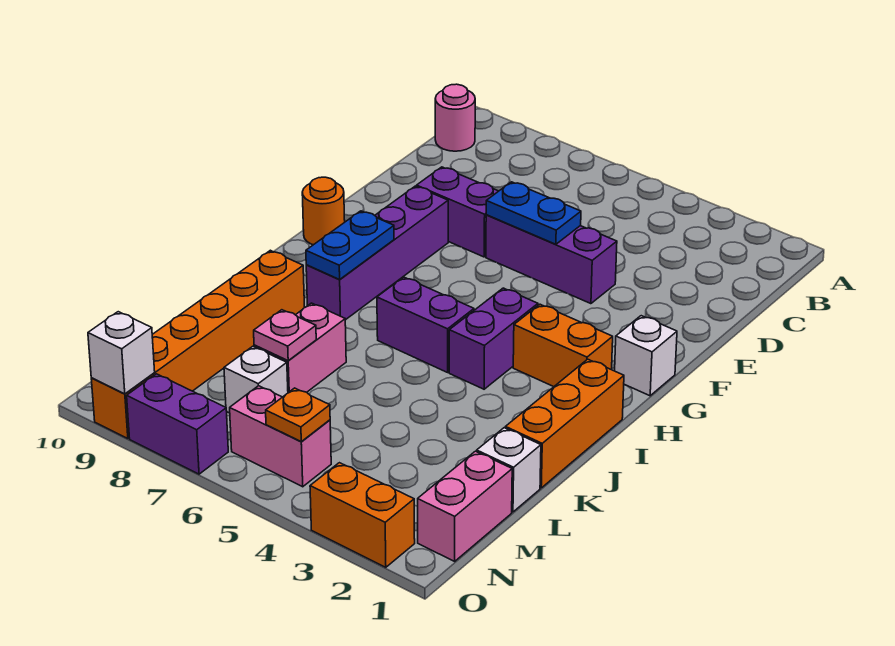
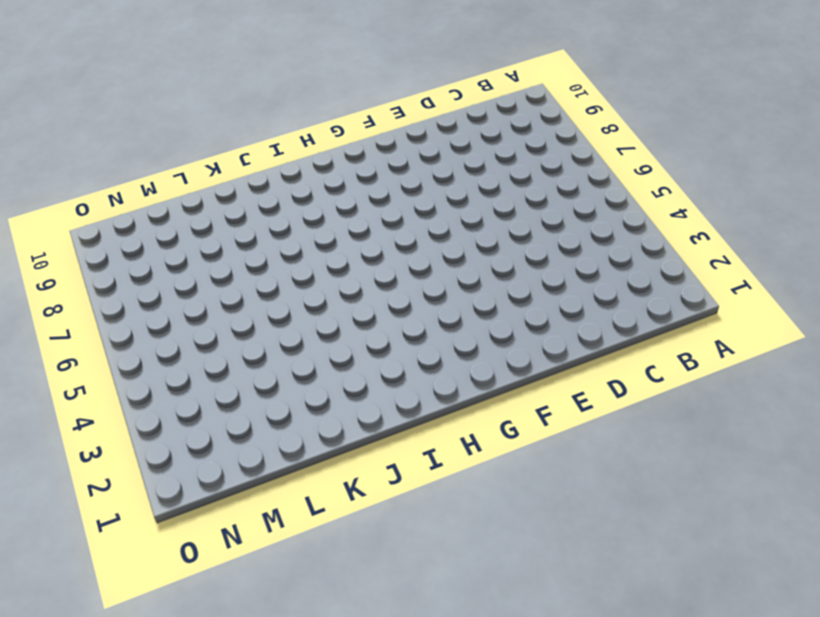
none -> pink round brick B10 level 1
none -> purple brick E4:E6 level 1
none -> purple brick E7:E8 level 1

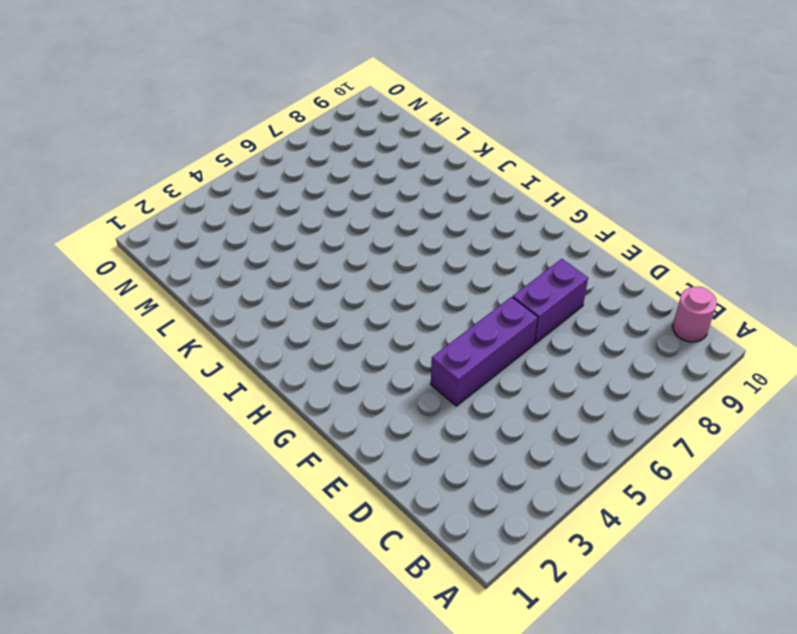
none -> purple brick F8:I8 level 1
none -> white brick G1 level 1
none -> orange round brick G10 level 1

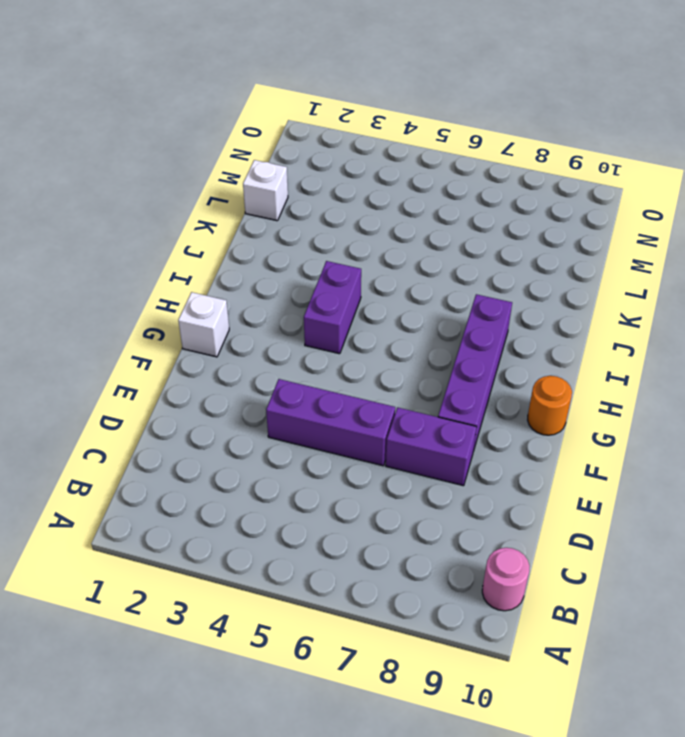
none -> orange brick H2:H3 level 1
none -> orange brick I1:K1 level 1
none -> purple brick I5:I6 level 1

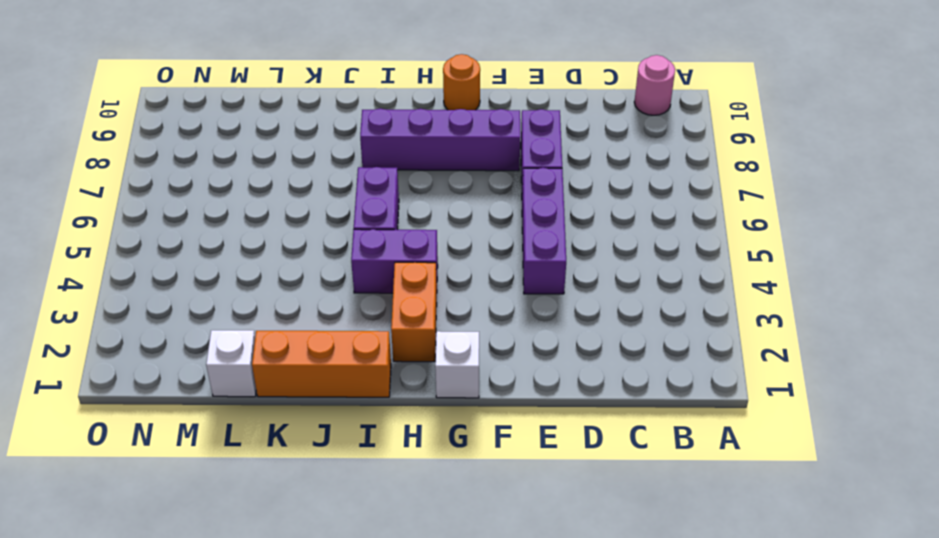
none -> orange brick J9:O9 level 1
none -> pink brick K7:L7 level 1
none -> pink brick M1:N1 level 1

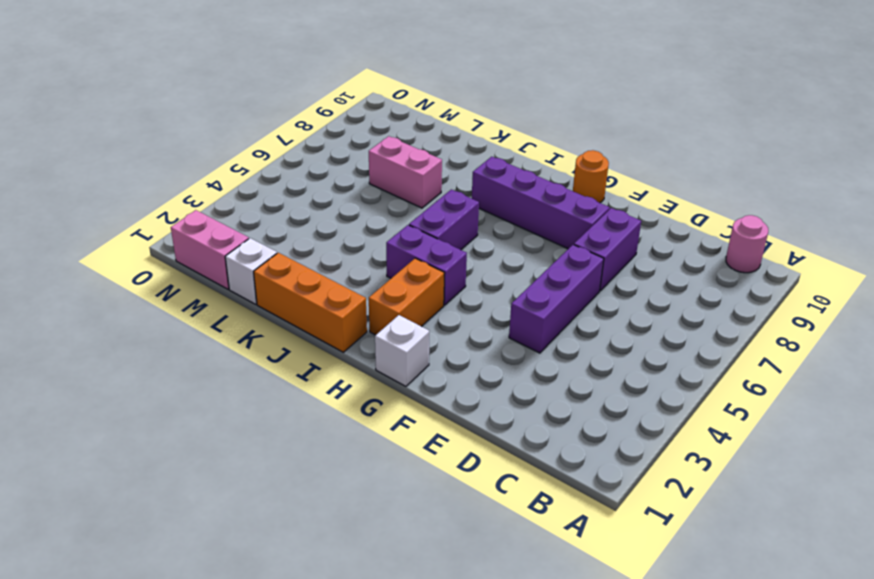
none -> orange brick J9:O9 level 1
none -> white brick M7 level 1
none -> pink brick N5:N6 level 1

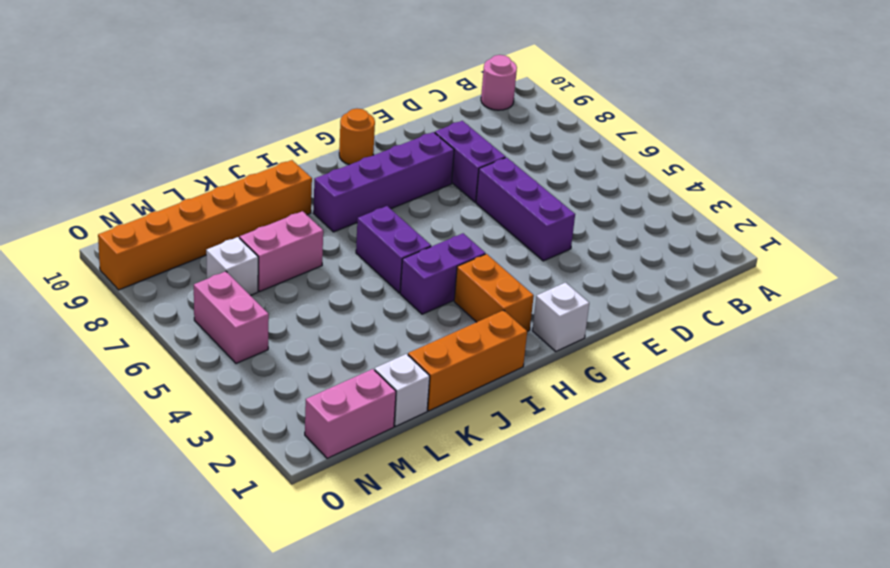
none -> orange brick O2:O3 level 1
none -> purple brick O7:O8 level 1
none -> blue plate E5:E6 level 2

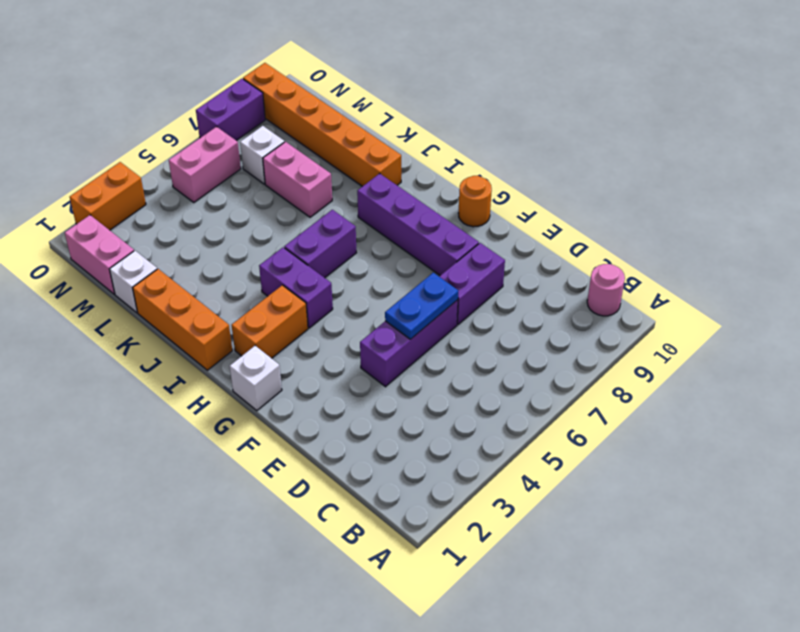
none -> blue plate H8:I8 level 2
none -> pink plate L7 level 2
none -> orange plate N5 level 2

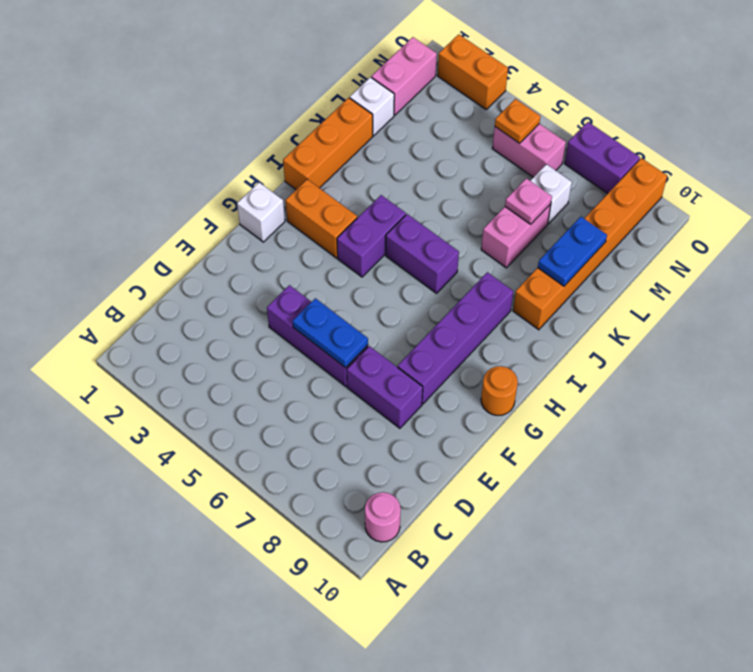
blue plate K9:L9 level 2 -> blue plate H8:I8 level 2
none -> white brick O9 level 2

